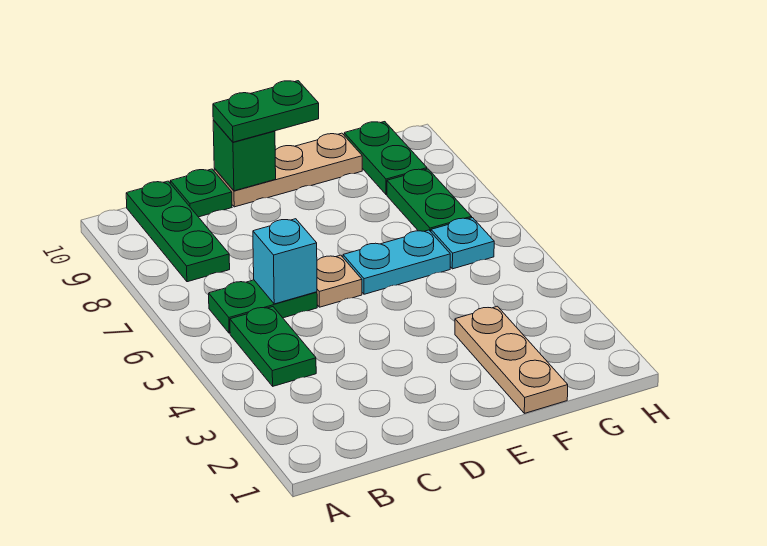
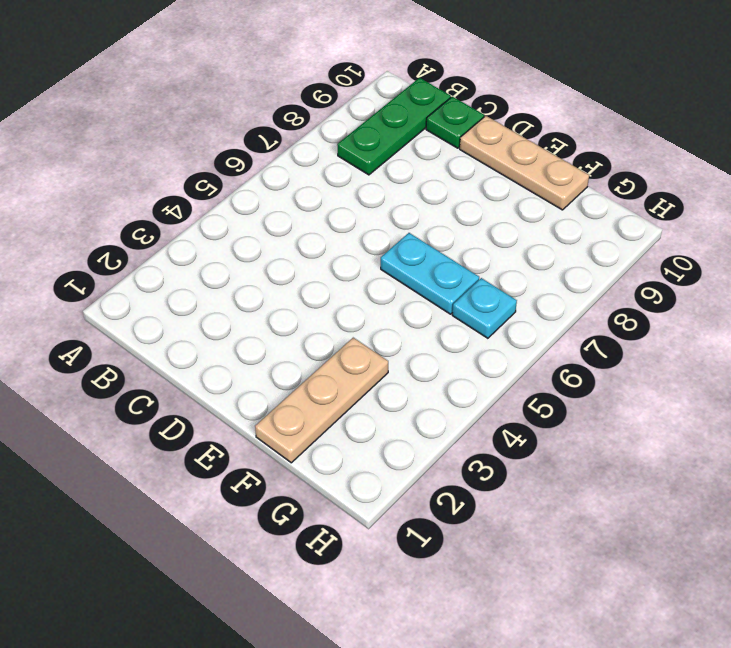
none -> green plate B4:B5 level 1
none -> green plate B6:C6 level 1
none -> tan plate D6 level 1

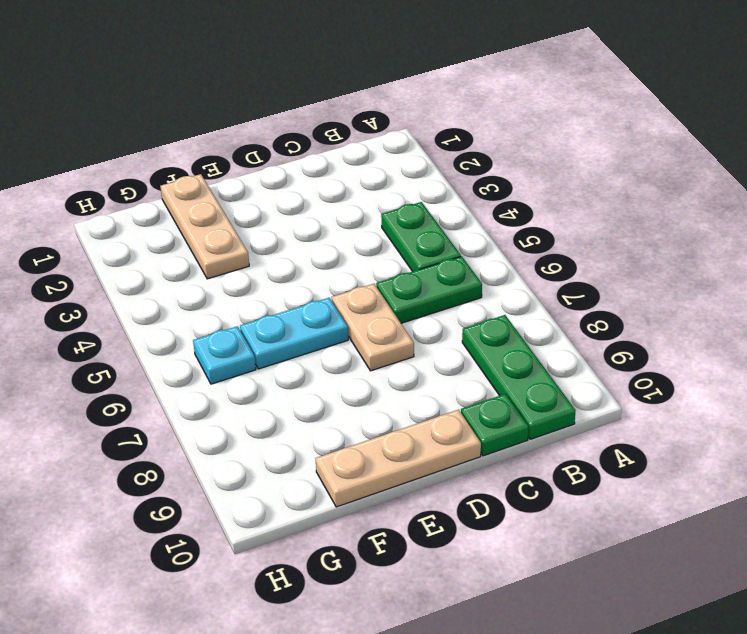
tan plate D6:D7 level 1 -> tan plate D6 level 1
none -> green plate G7:G8 level 1
none -> green plate G9:G10 level 1
none -> cyan brick C6 level 2

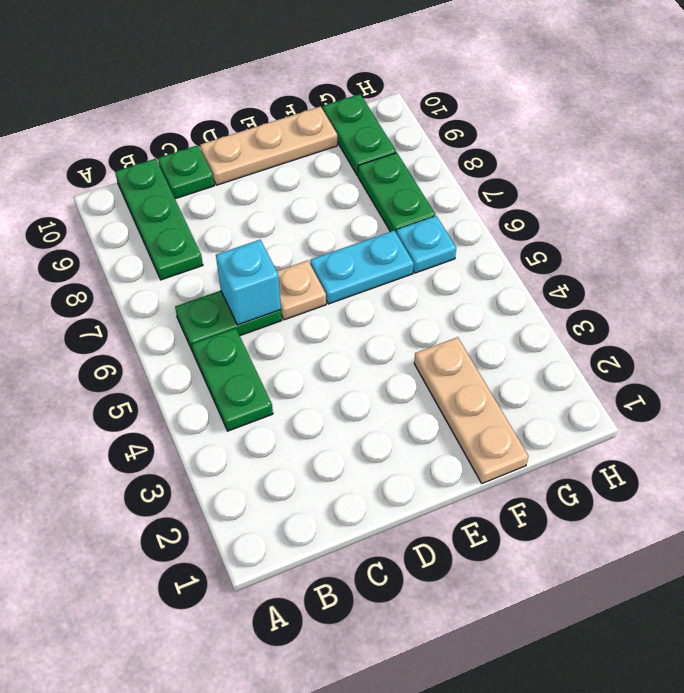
none -> green brick D10 level 2
none -> green plate D10:E10 level 3

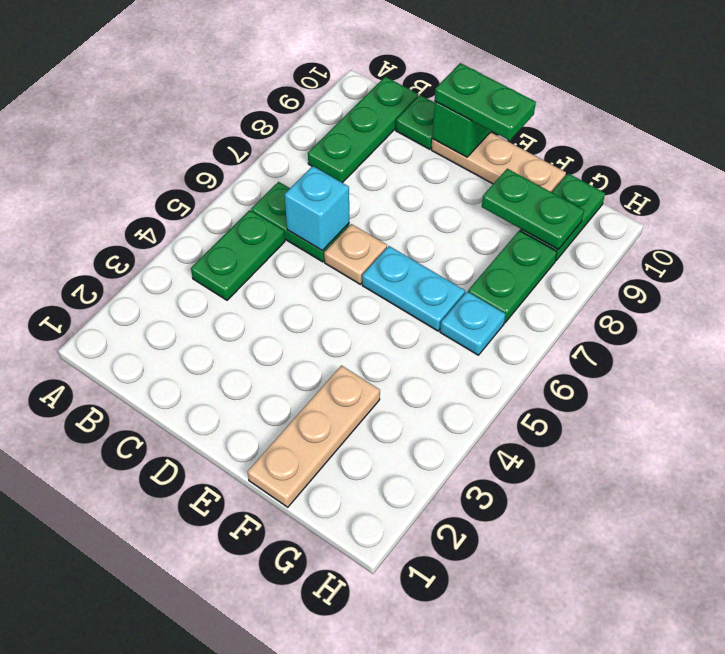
green plate F9:G9 level 2 -> none

